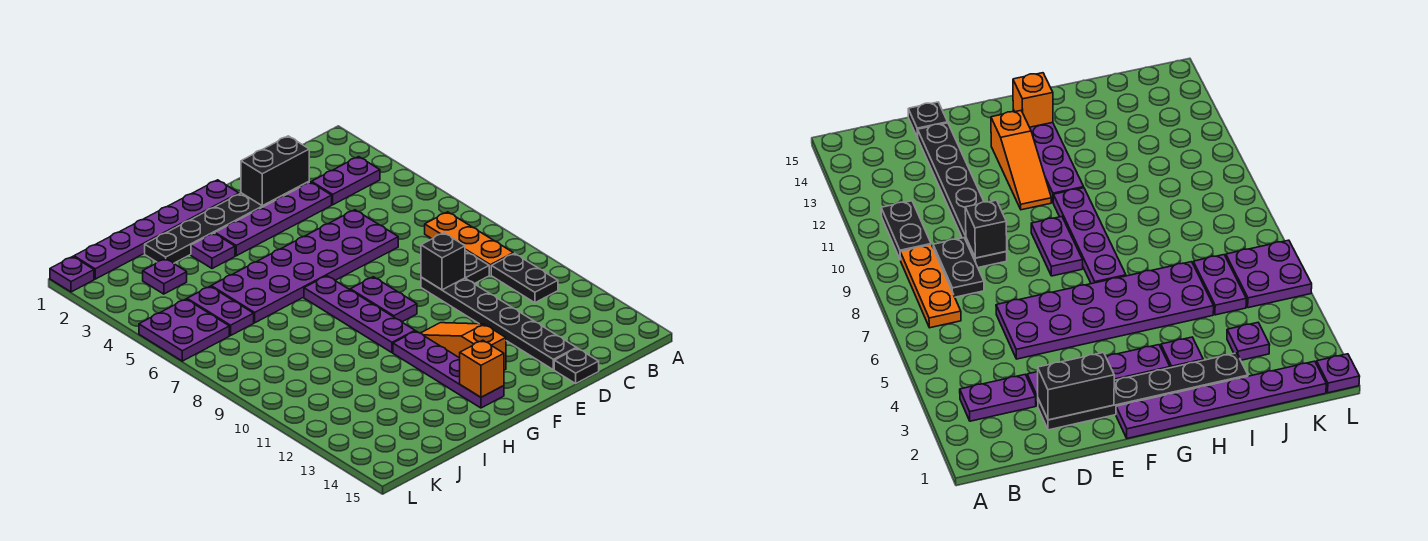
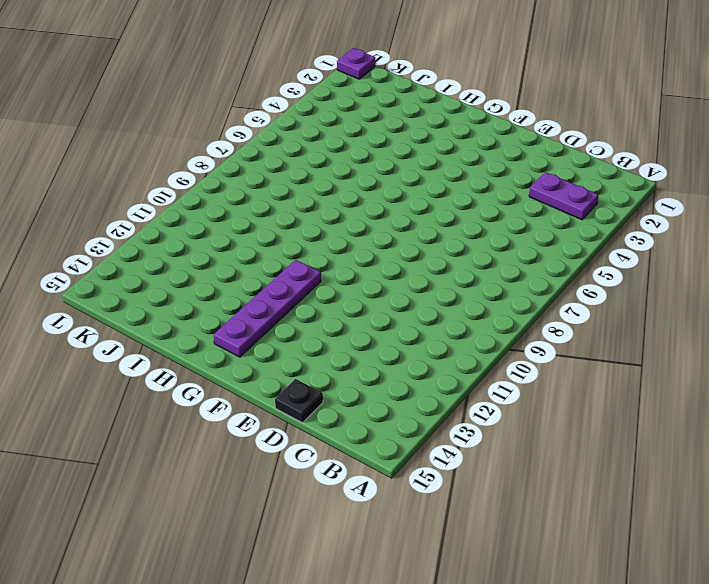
none -> orange plate B7:B9 level 1
none -> black plate B10:B11 level 1
none -> black plate C8:C9 level 1

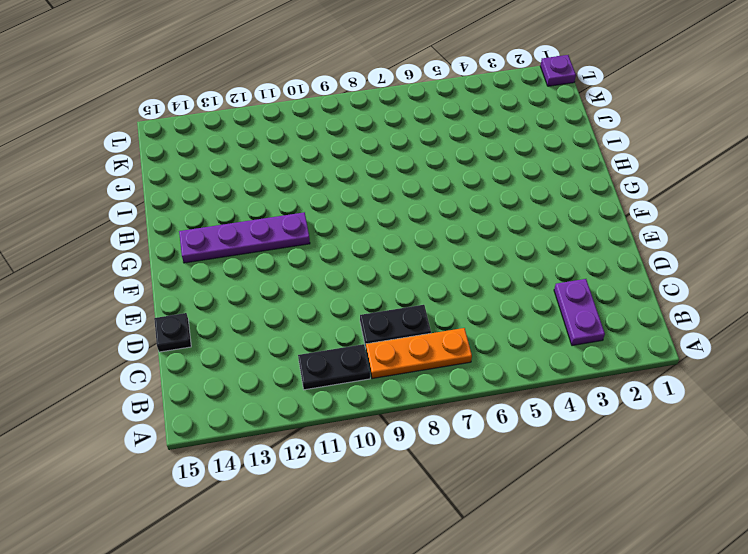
none -> black plate D2:I2 level 1
none -> purple plate D3:G3 level 1
none -> purple plate D5:I6 level 1

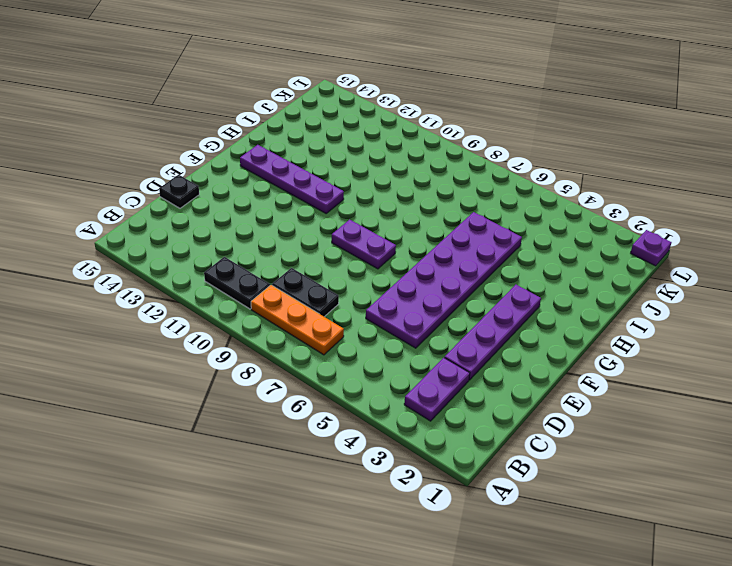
none -> black plate D2:I2 level 1
none -> black plate D9:D14 level 1
none -> purple plate F1:K1 level 1

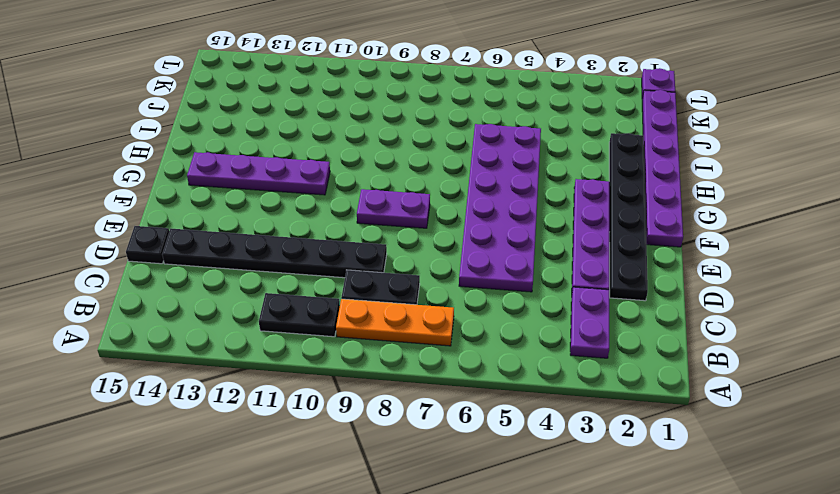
none -> orange slope F11:F13 level 1 top 13
none -> purple plate G7:G10 level 1
none -> purple plate H3 level 1

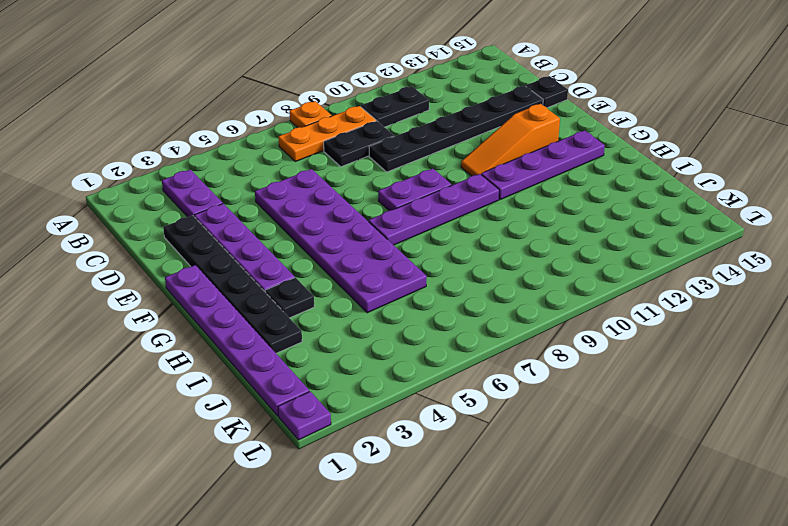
orange plate A8 level 1 -> none
black plate H3 level 1 -> purple plate H3 level 1
none -> purple plate J3 level 1
none -> purple plate J5:J6 level 1
none -> purple plate K5:L6 level 1

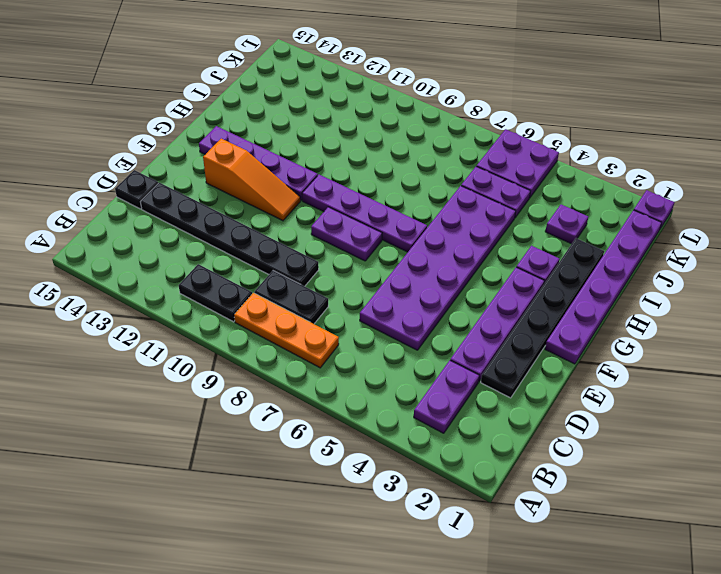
none -> black brick D2:E2 level 2
none -> black brick D9 level 2
none -> orange brick G14 level 2

